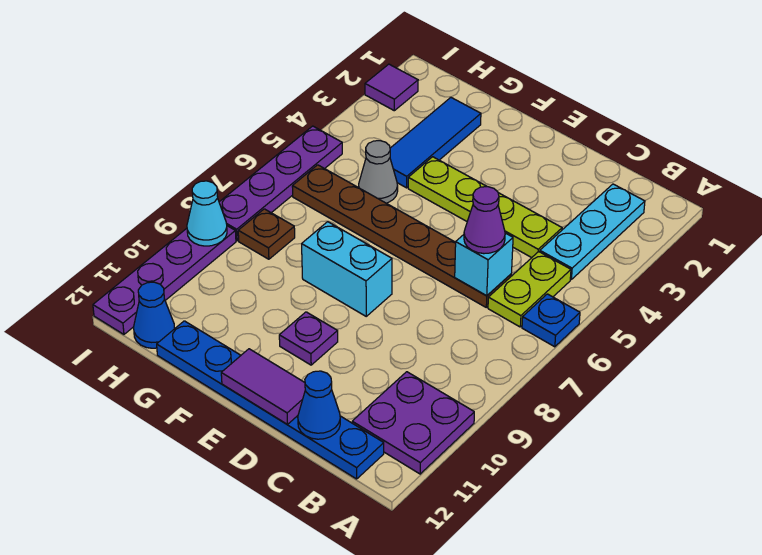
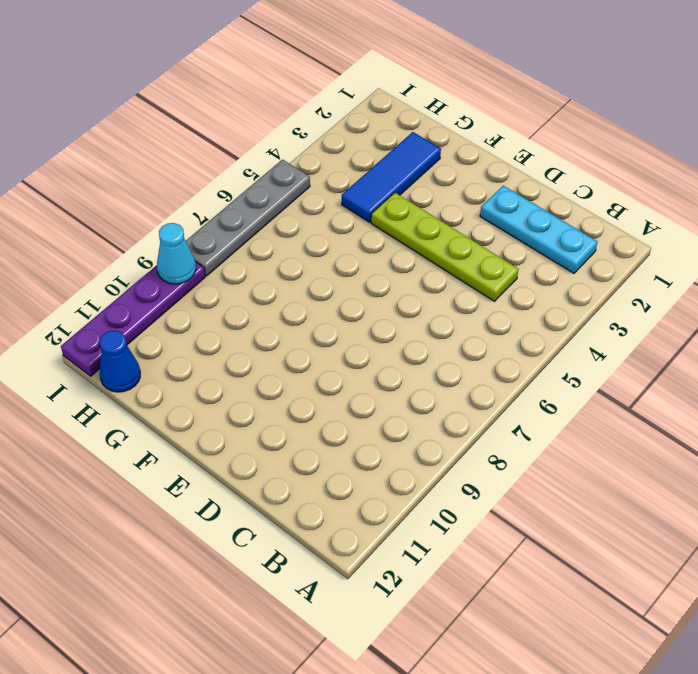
cyan plate B2:D2 level 1 -> cyan plate B2:B4 level 1
grey plate I5:I8 level 1 -> purple plate I5:I8 level 1
none -> blue plate A6 level 1
none -> purple plate A10:B11 level 1
none -> lime plate B5:B6 level 1

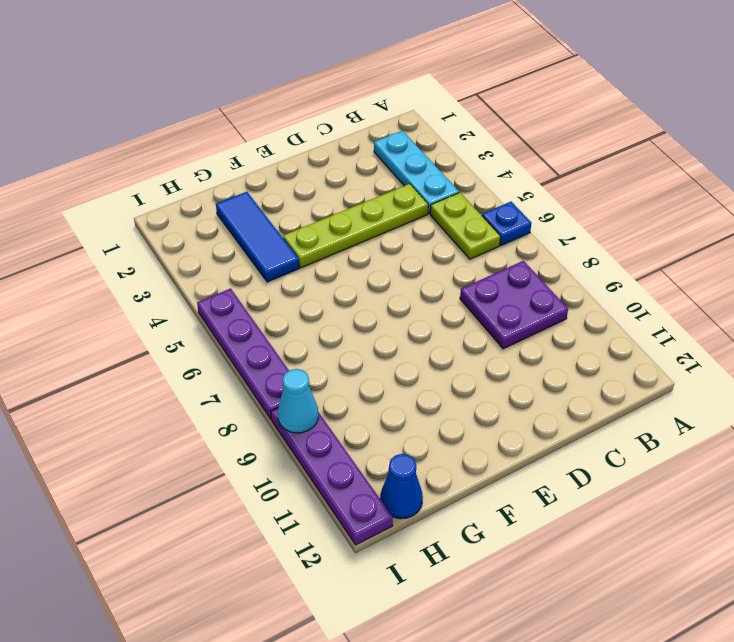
purple plate B8:C9 level 1 -> purple plate A10:B11 level 1
none -> blue plate B12:G12 level 1
none -> brown plate C6:H6 level 1
none -> cyan brick E8:F8 level 1

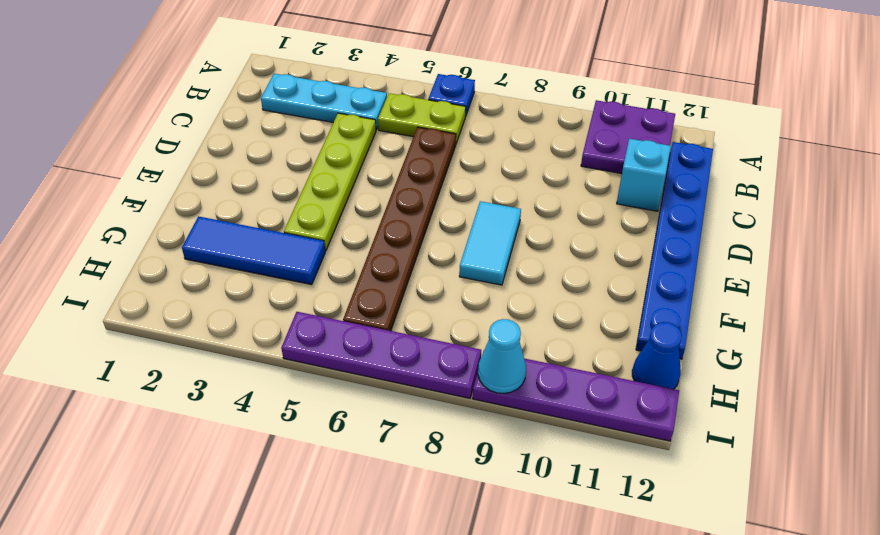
cyan brick C11 level 1 -> cyan brick C6 level 2
cyan tile E8:F8 level 1 -> cyan brick E8:F8 level 1
none -> purple plate E10 level 1
none -> grey cone G5 level 1
none -> brown plate H8 level 1

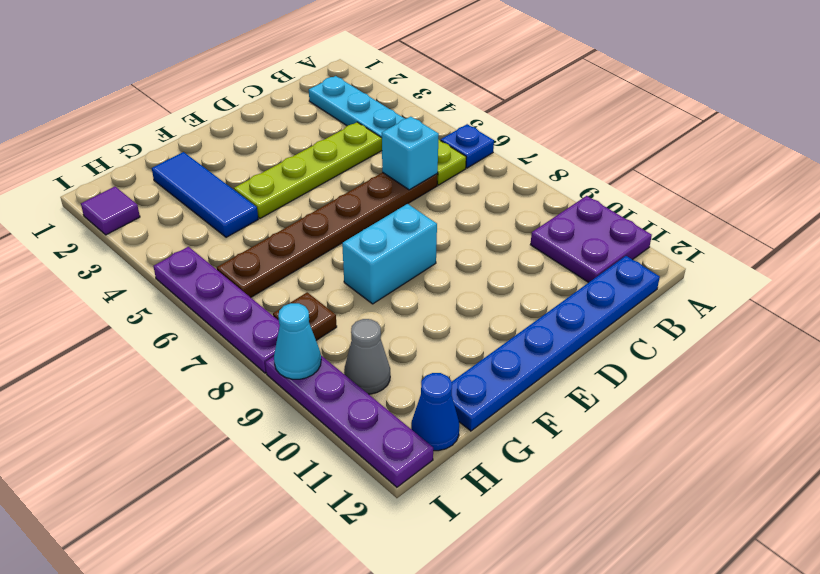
grey cone H10 level 1 -> grey cone G5 level 1
none -> purple plate E10 level 1
none -> blue cone C12 level 2
none -> purple tile D12:E12 level 2

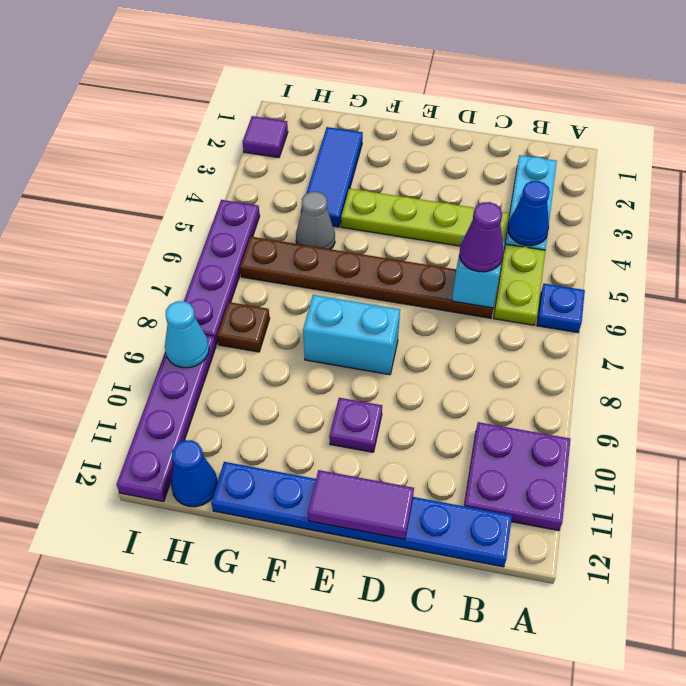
blue cone B4 level 2 -> blue cone C12 level 2

